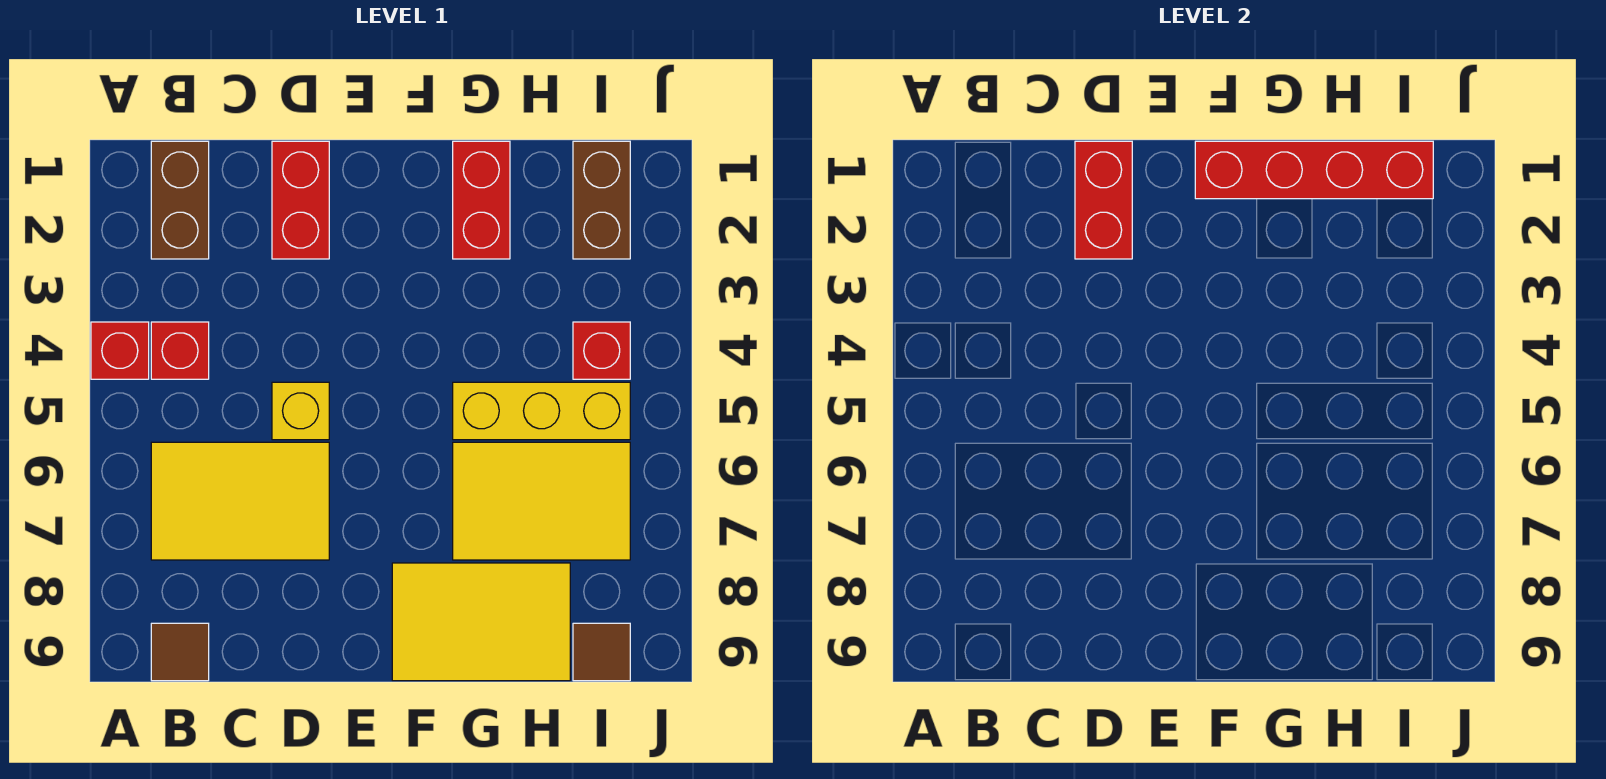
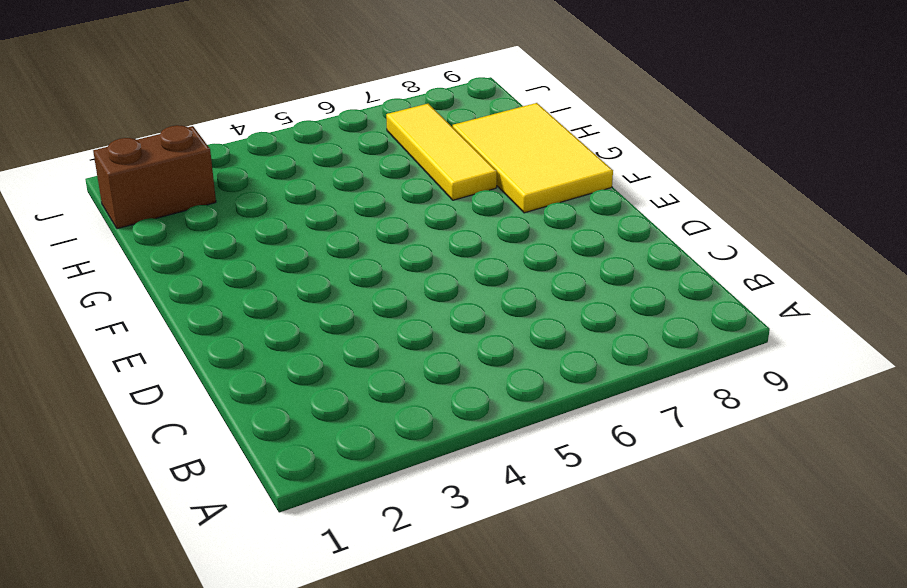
yellow tile G7:I7 level 1 -> yellow tile G6:I7 level 1
none -> red brick A4 level 1
none -> brown brick B1:B2 level 1
none -> red brick B4 level 1

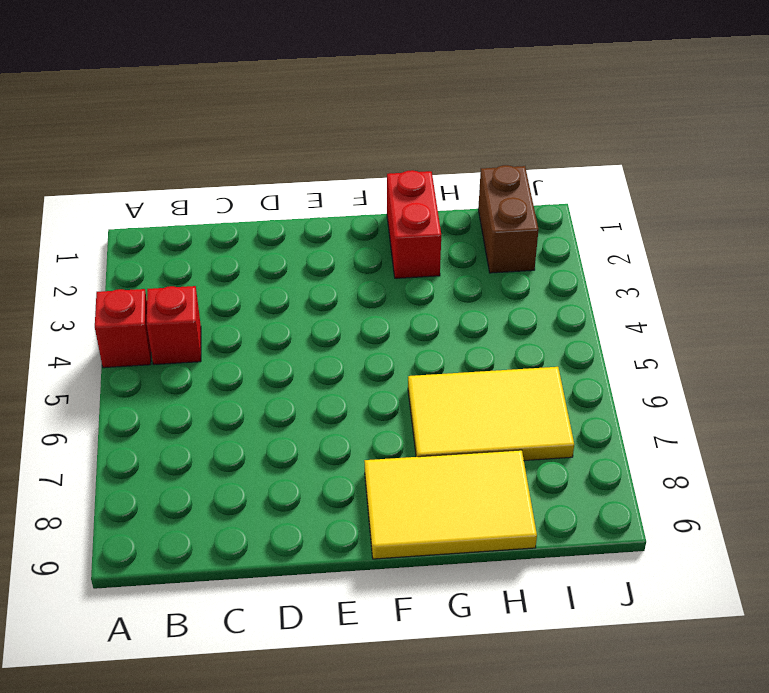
none -> brown brick B1:B2 level 1
none -> yellow tile B6:D7 level 1
none -> brown tile B9 level 1

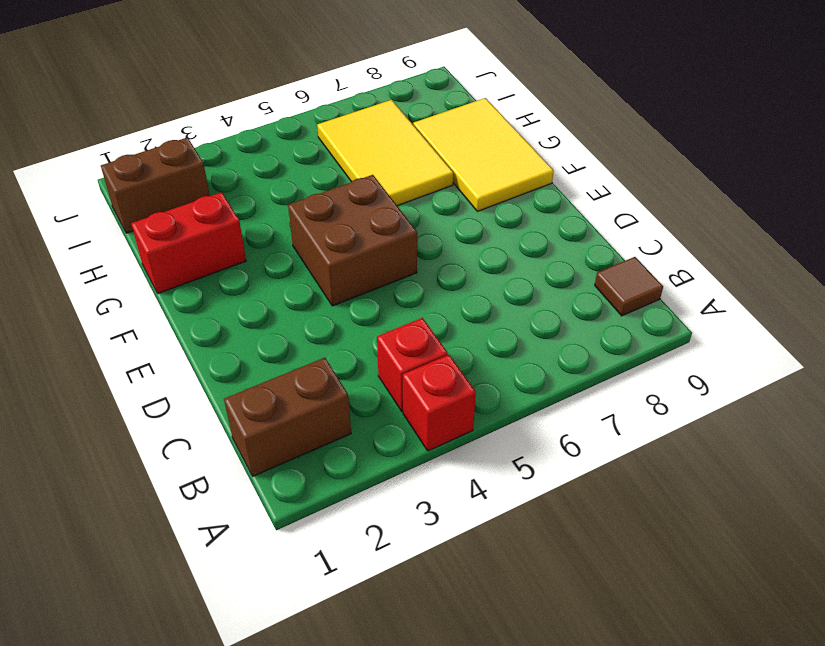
brown brick E4:F5 level 1 -> none
none -> yellow tile B6:D7 level 1
none -> red brick D1:D2 level 1
none -> yellow brick D5 level 1

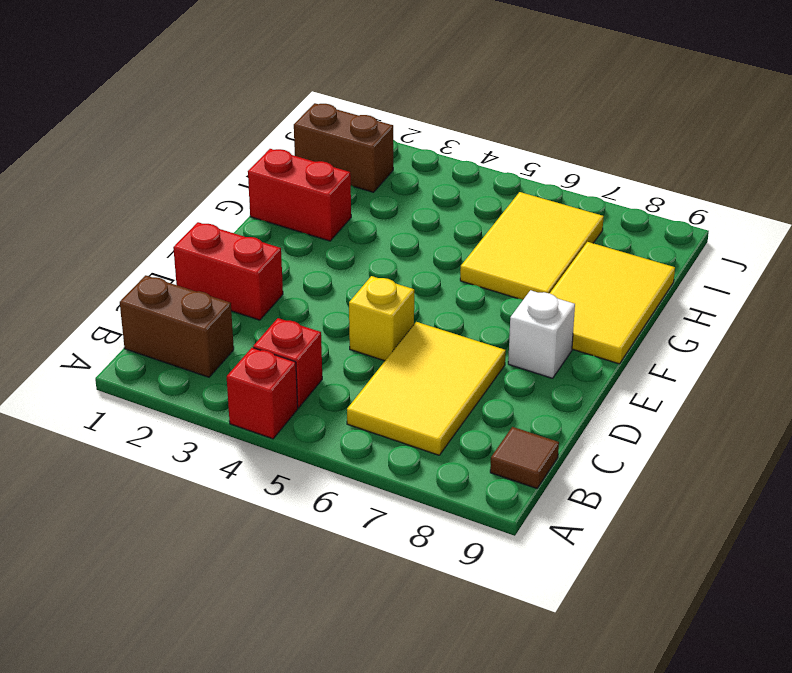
white brick E8 level 1 -> none
none -> yellow brick G5:I5 level 1
none -> red brick I4 level 1
none -> brown tile I9 level 1

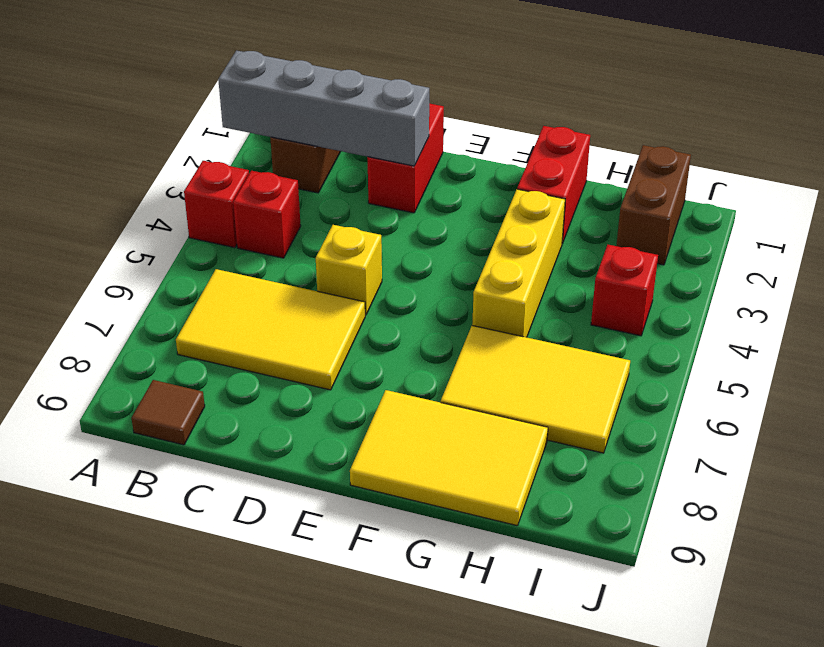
grey brick A2:D2 level 2 -> red brick D1:D2 level 2
yellow brick G3:G5 level 1 -> yellow brick G5:I5 level 1
none -> brown tile I9 level 1
none -> red brick F1:I1 level 2

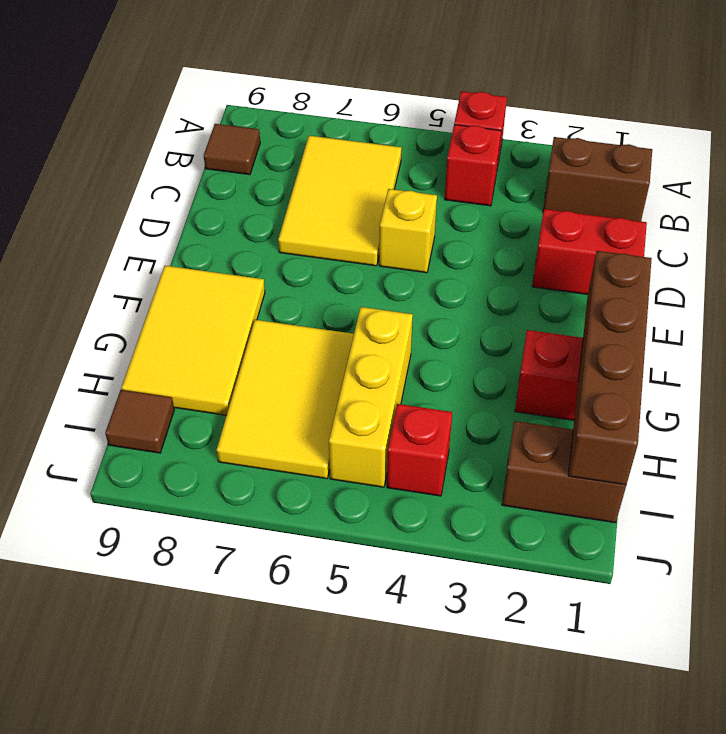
brown brick F1:I1 level 2 -> red brick F1:I1 level 2
none -> red brick D1:D2 level 2

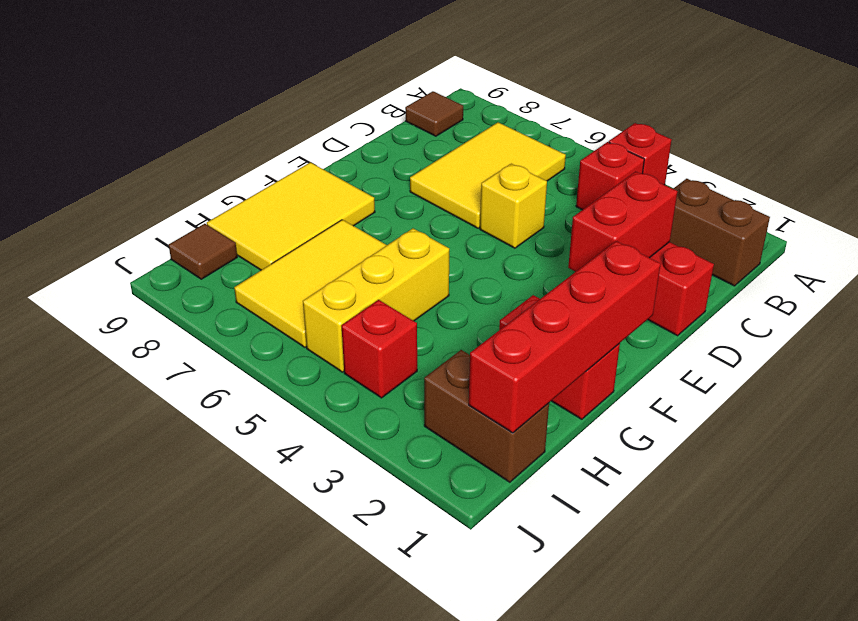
red brick D2:E2 level 2 -> red brick D1:D2 level 2

